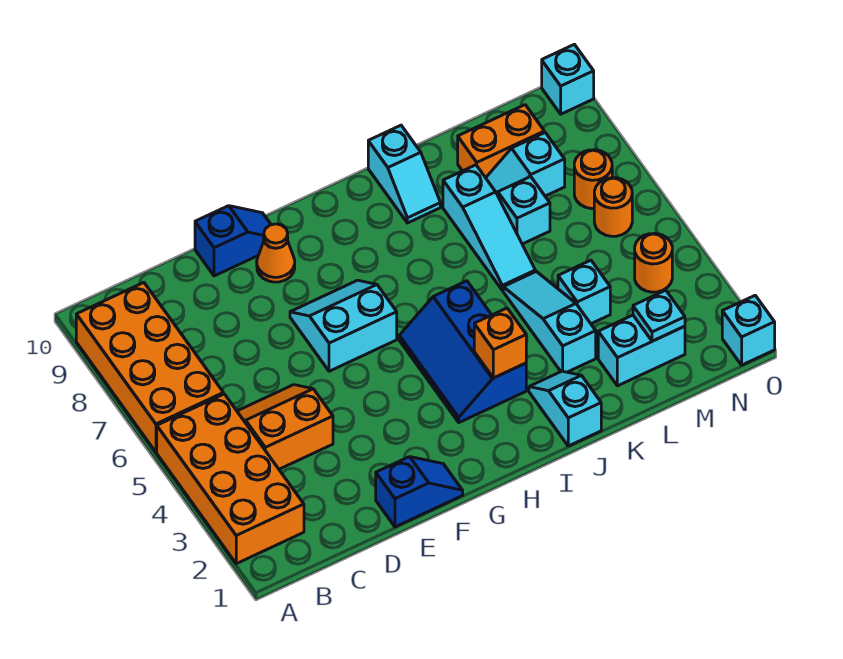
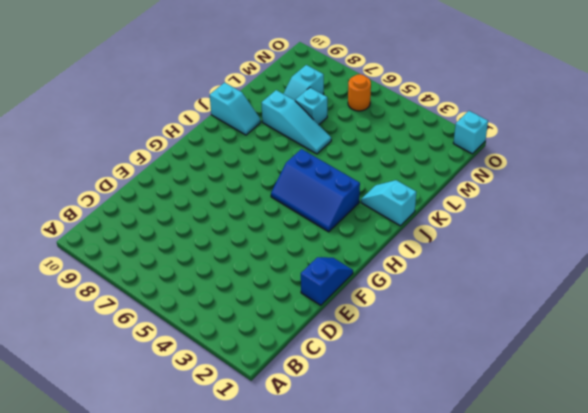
none -> orange brick A2:B5 level 1
none -> orange brick A6:B9 level 1
none -> orange slope C4:D5 level 1 top 4

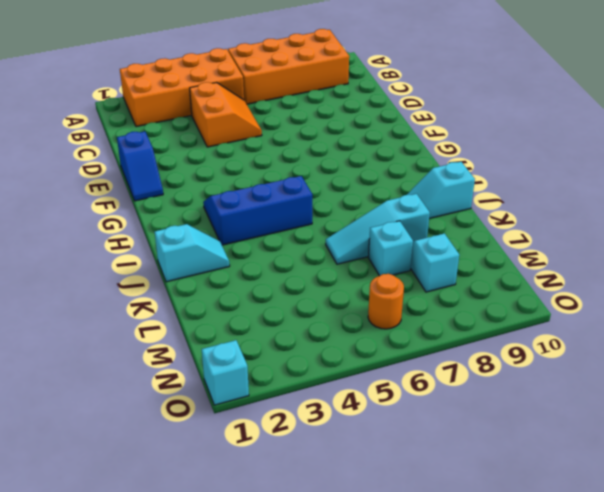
none -> blue slope E10:F10 level 1 top E
none -> cyan slope F6:G7 level 1 top 6
none -> orange cone F9 level 1

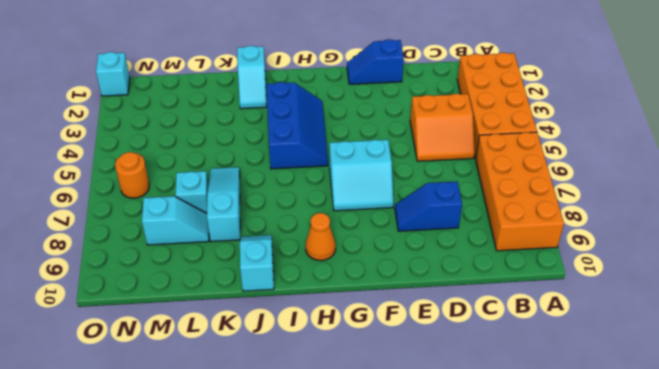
blue slope D8:E8 level 1 top D -> blue slope E10:F10 level 1 top E
orange cone H9 level 1 -> orange cone F9 level 1
none -> cyan slope K3:K5 level 1 top 3
none -> cyan brick L2:M2 level 1
none -> cyan brick L4 level 1

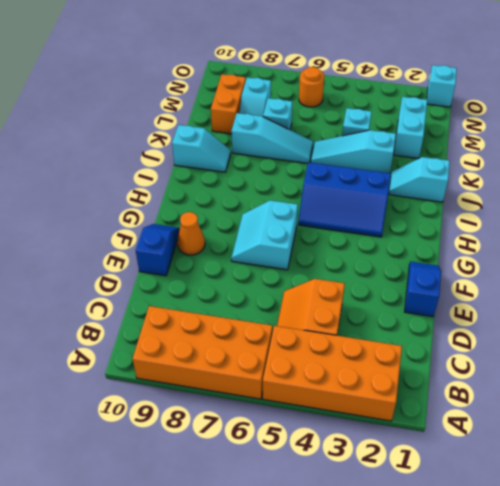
none -> orange round brick N4 level 1
none -> orange round brick N7 level 1
none -> cyan brick O10 level 1

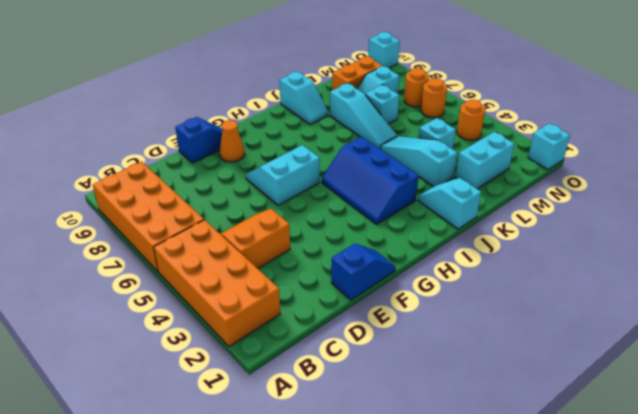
none -> orange brick I3 level 2
none -> cyan plate M2 level 2

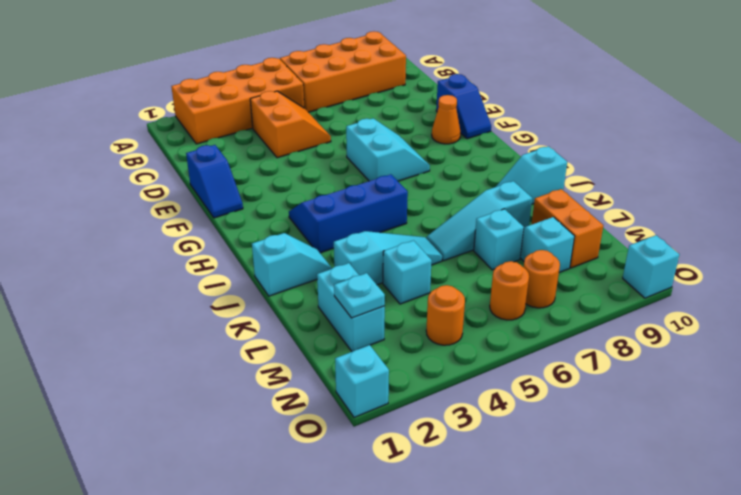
none -> orange brick I3 level 2

